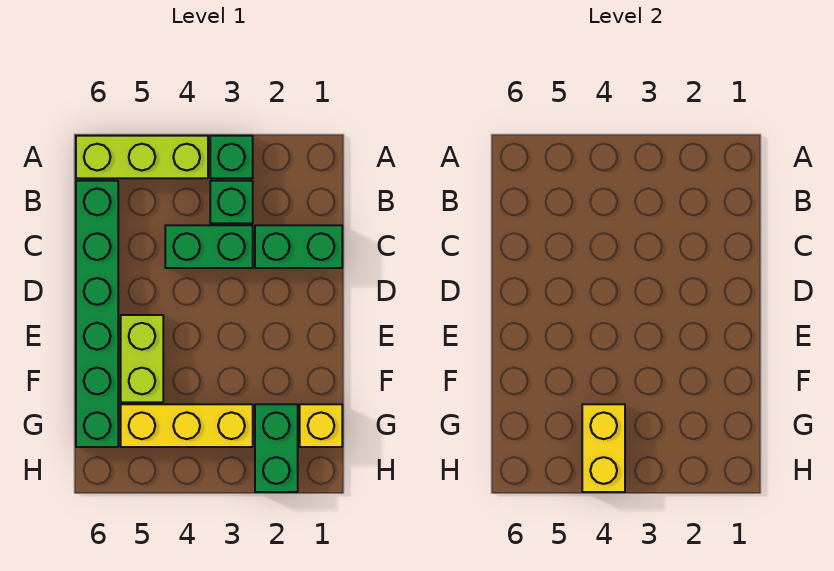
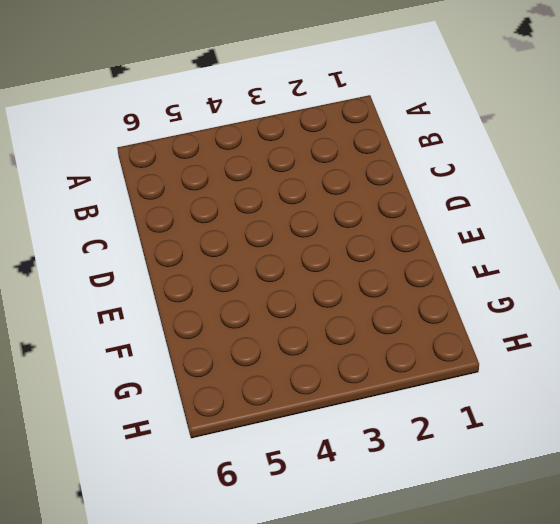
none -> green brick A3 level 1
none -> lime brick A4:A6 level 1

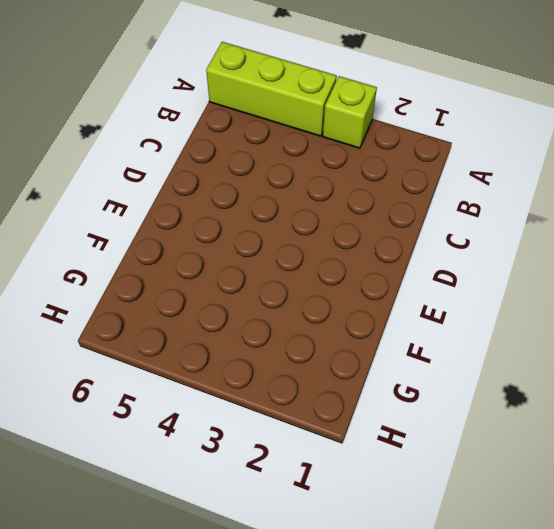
lime brick A3 level 1 -> green brick A3 level 1
none -> green brick B3 level 1
none -> green brick B6:G6 level 1

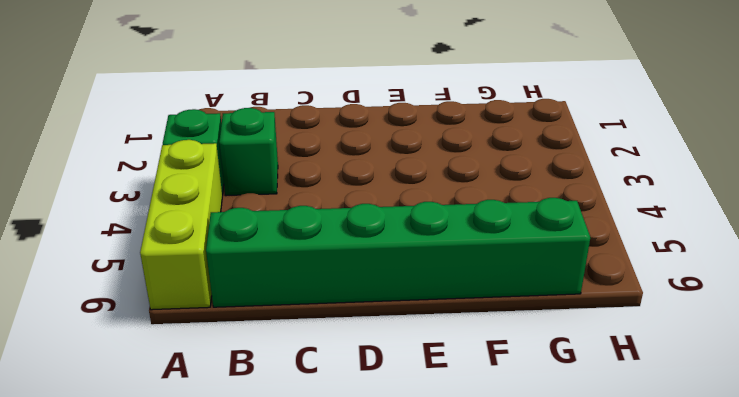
none -> green brick C1:C2 level 1
none -> green brick C3:C4 level 1

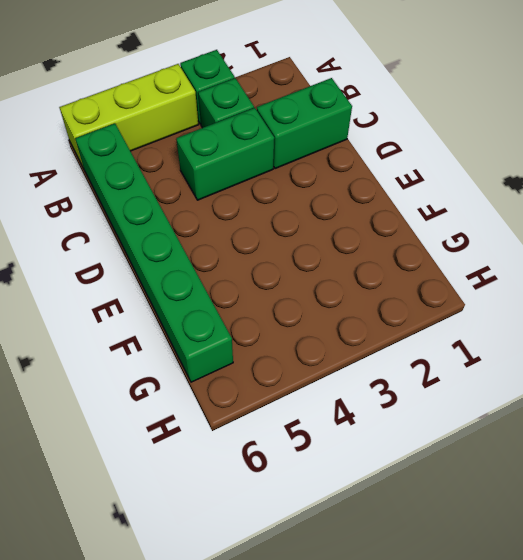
none -> lime brick E5:F5 level 1
none -> yellow brick G1 level 1

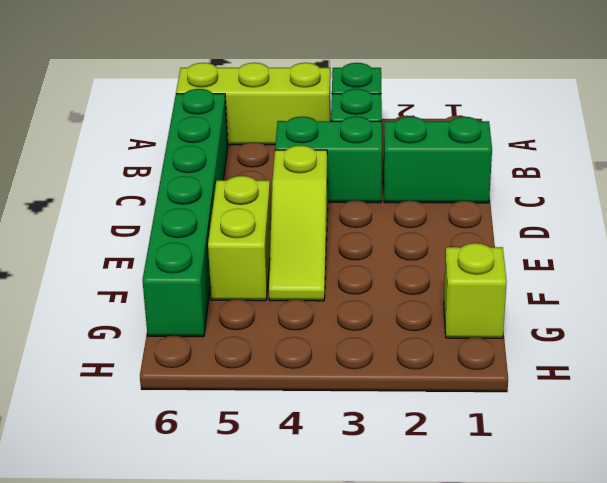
lime slope D4:F4 level 1 top D -> none
lime brick G1 level 1 -> yellow brick G1 level 1
none -> green brick G2:H2 level 1
none -> yellow brick G3:G5 level 1

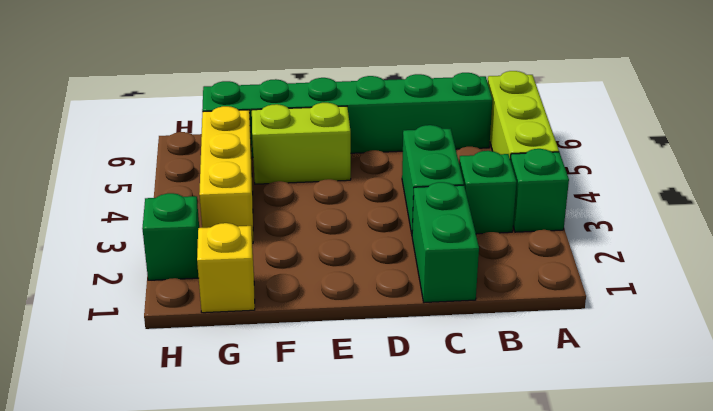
green brick H2 level 1 -> green brick G2:H2 level 1
none -> yellow brick G4:H4 level 2

